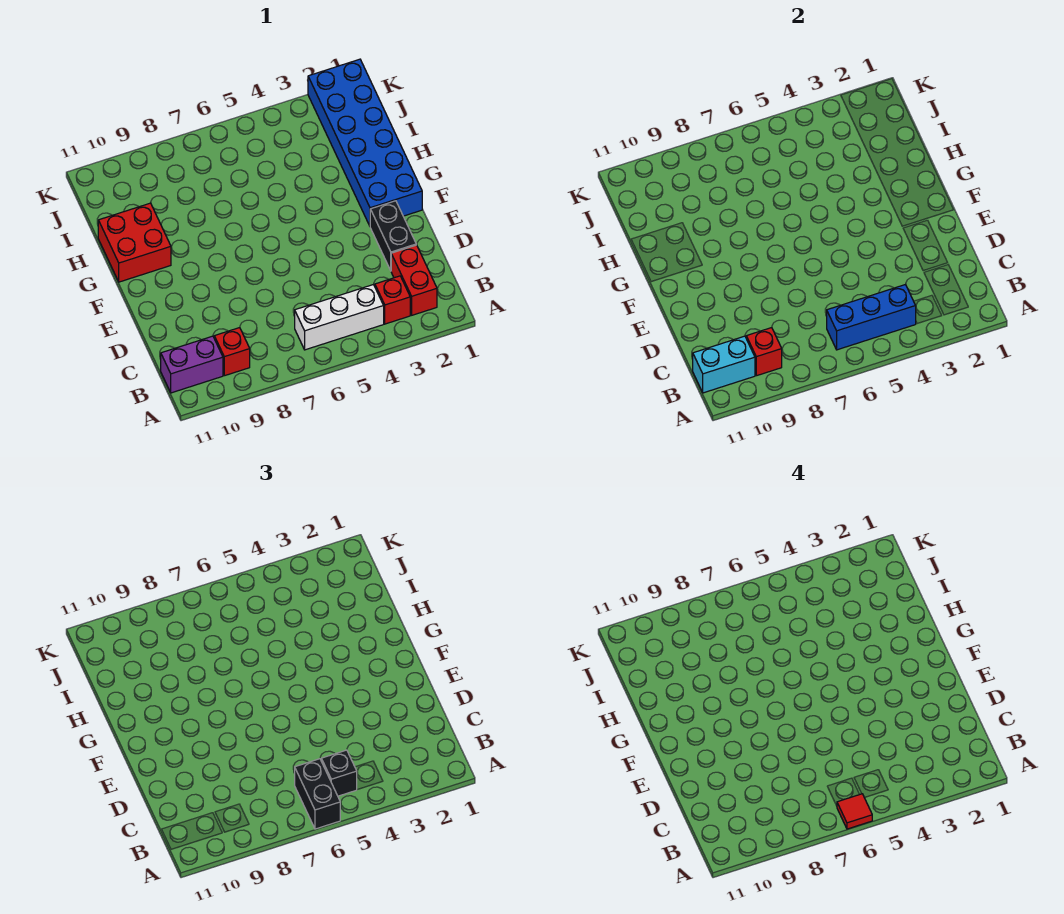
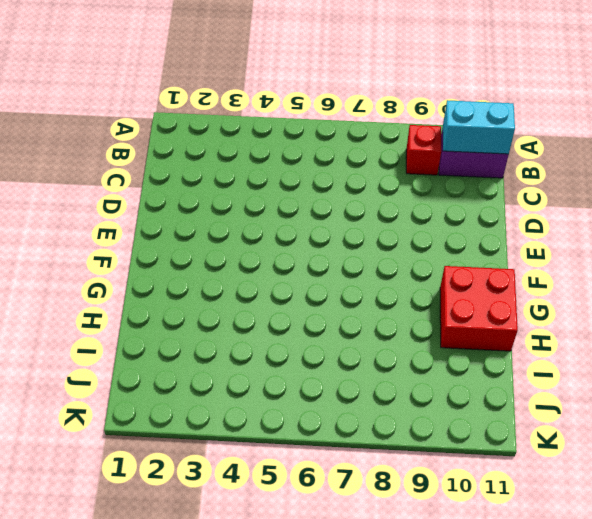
none -> red brick B2:C2 level 1
none -> red brick B3 level 1
none -> white brick B4:B6 level 1

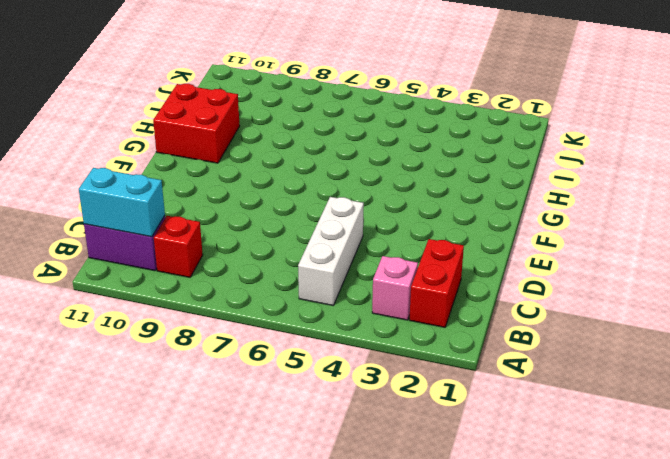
pink brick B3 level 1 -> red brick B3 level 1
white brick B5:D5 level 1 -> white brick B4:B6 level 1
none -> black brick D2:E2 level 1
none -> blue brick F1:K2 level 1
none -> blue brick B4:B6 level 2

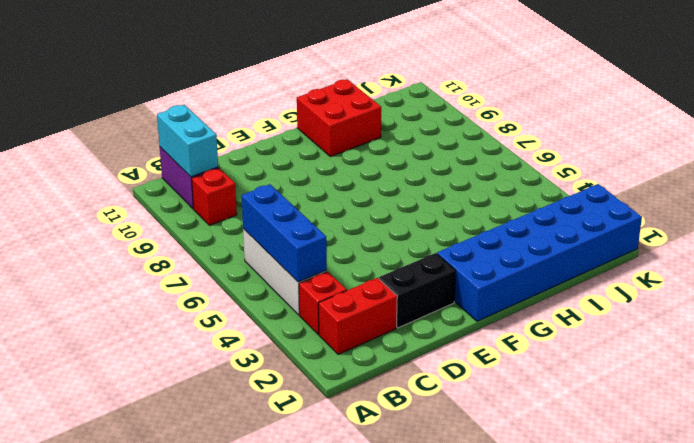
none -> red brick B9 level 2
none -> black brick A6:B6 level 3
none -> black brick B5 level 3

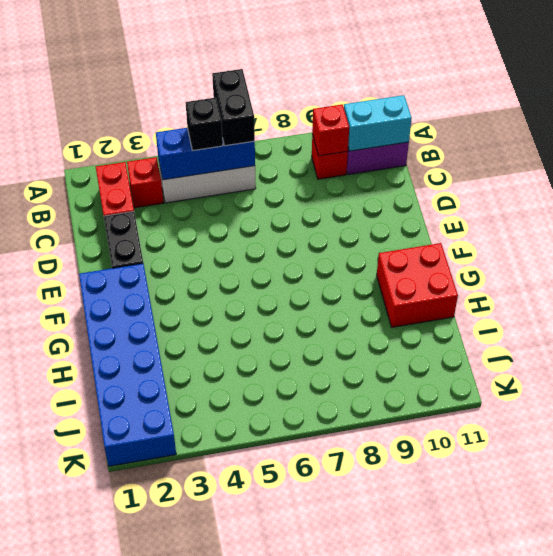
none -> red tile A6 level 4

